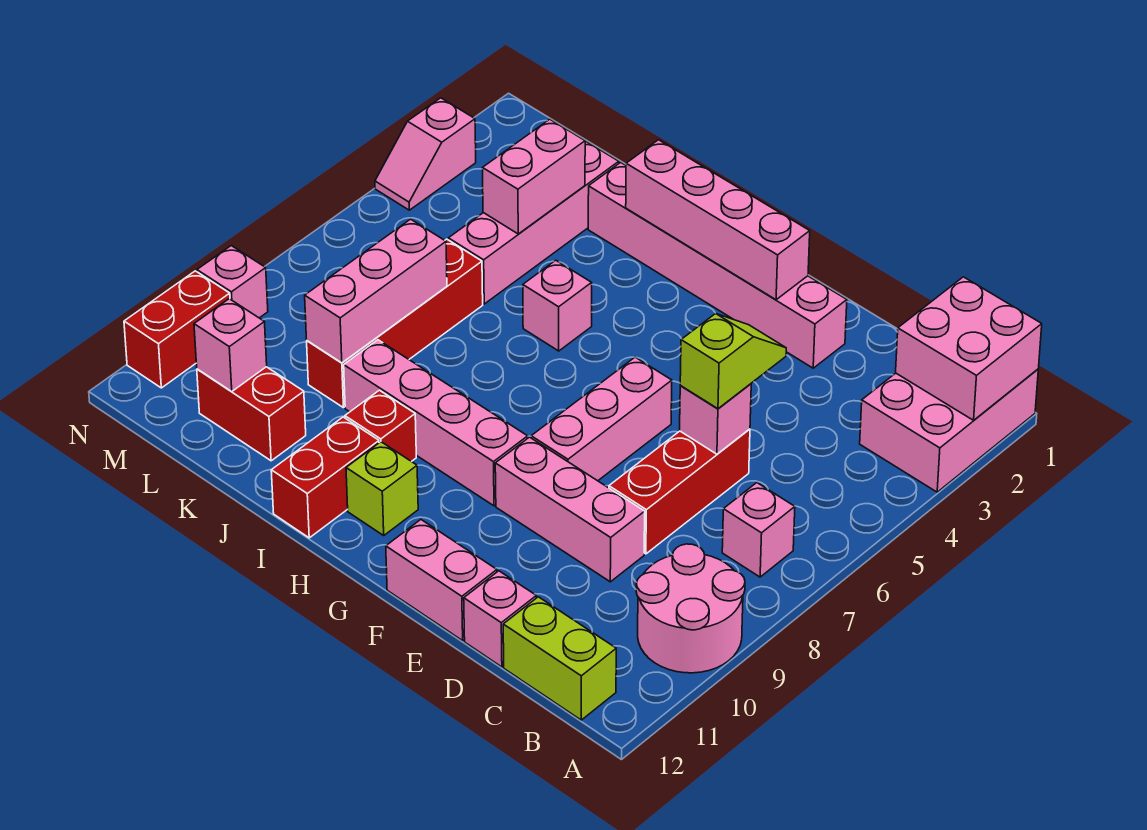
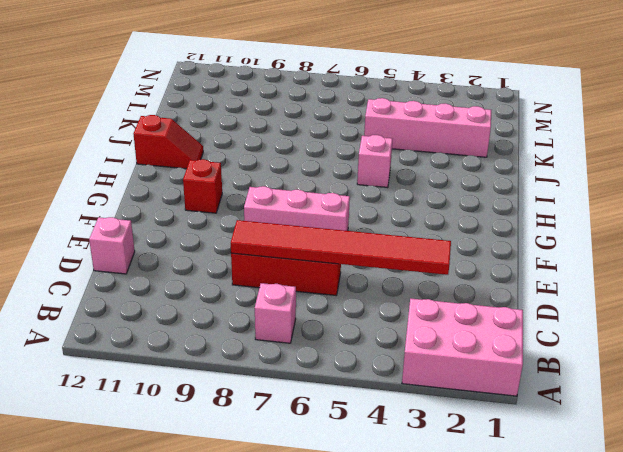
red tile D3:D8 level 2 -> pink brick D6 level 2
red brick G10 level 1 -> red brick I10 level 1
red slope I11:I12 level 1 top 12 -> red brick I11:I12 level 1
none -> pink round brick A9:B10 level 1
none -> lime brick B12:C12 level 1
none -> pink brick D9:F9 level 1

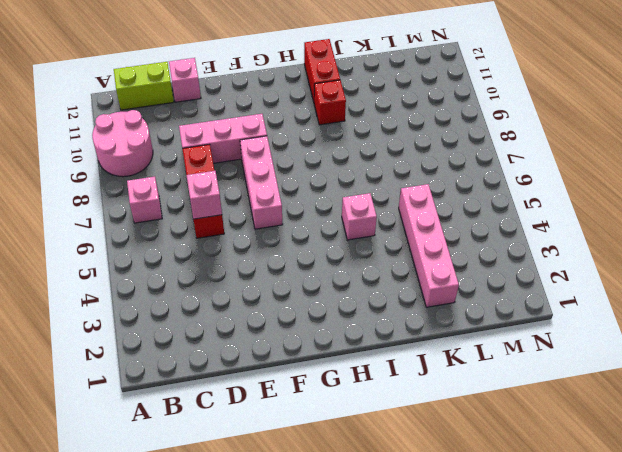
none -> pink brick A1:B3 level 1
none -> pink brick E2:J2 level 1
none -> pink brick E12:F12 level 1

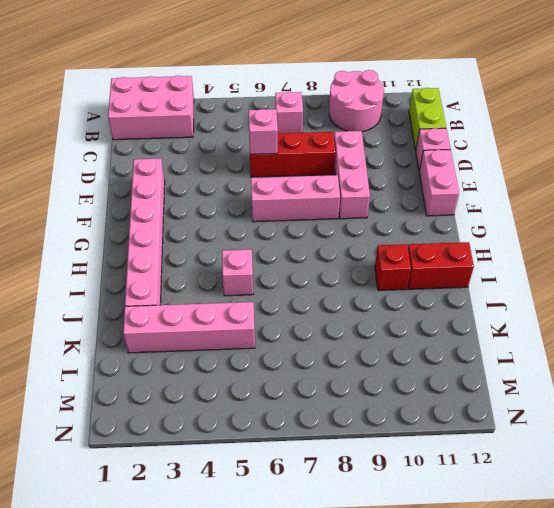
none -> pink brick G9:J9 level 1
none -> lime brick H11 level 1
none -> red brick K6:K9 level 1

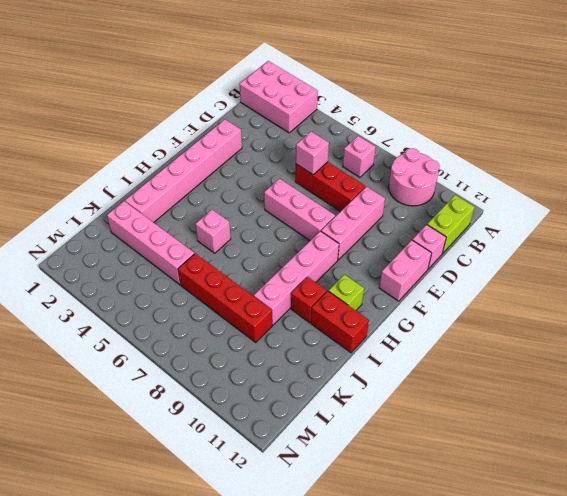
none -> red brick K11:L11 level 1
none -> pink slope N3:N4 level 1 top 3
none -> pink brick N9 level 1

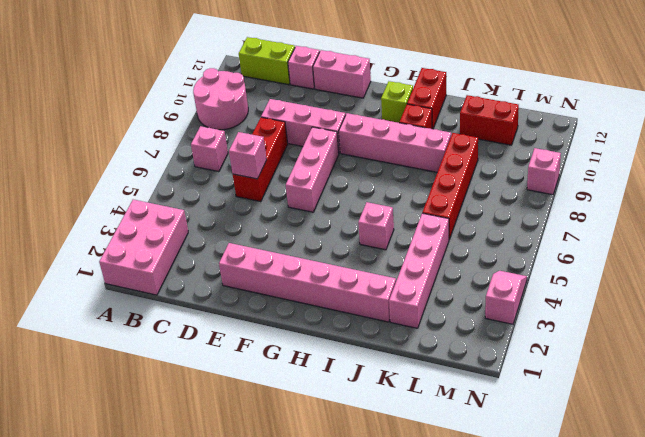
none -> red brick N10:N11 level 1
none -> pink brick A1:B2 level 2
none -> pink brick F2:I2 level 2

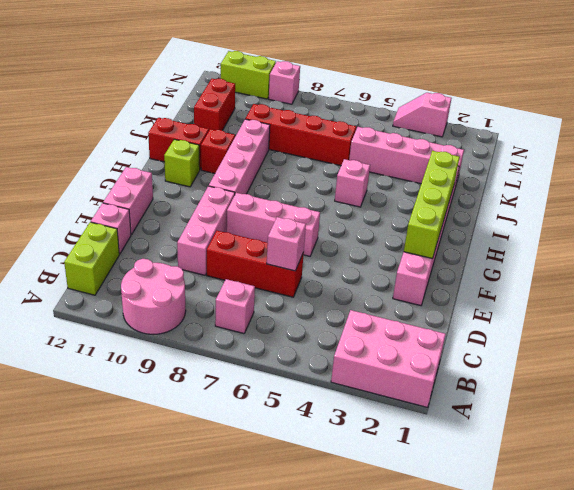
lime brick F2:I2 level 2 -> pink brick F2:I2 level 2
lime brick N10:N11 level 1 -> red brick N10:N11 level 1
none -> pink brick A1:B2 level 2
none -> pink brick K3:K4 level 2
none -> pink brick K7:K9 level 2

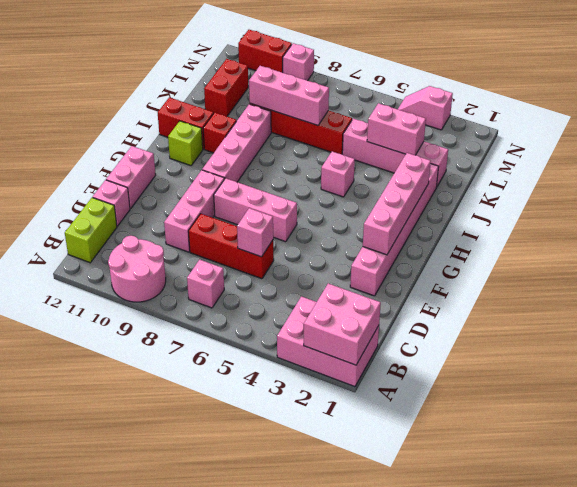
none -> pink brick L11 level 2
none -> lime slope D5:D6 level 3 top 6

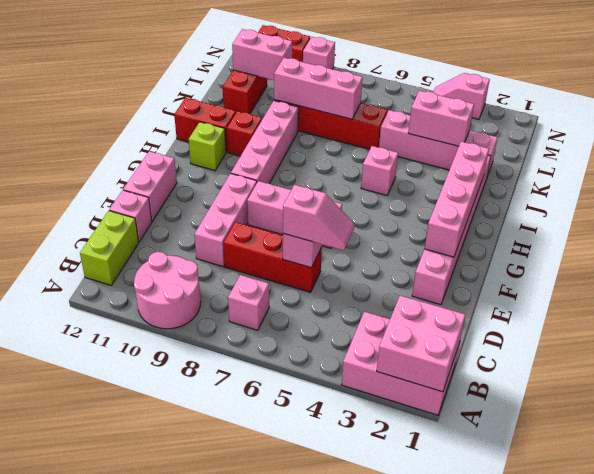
pink slope D5:D6 level 3 top 6 -> lime slope D5:D6 level 3 top 6
pink brick L10:L11 level 2 -> pink brick L11 level 2

